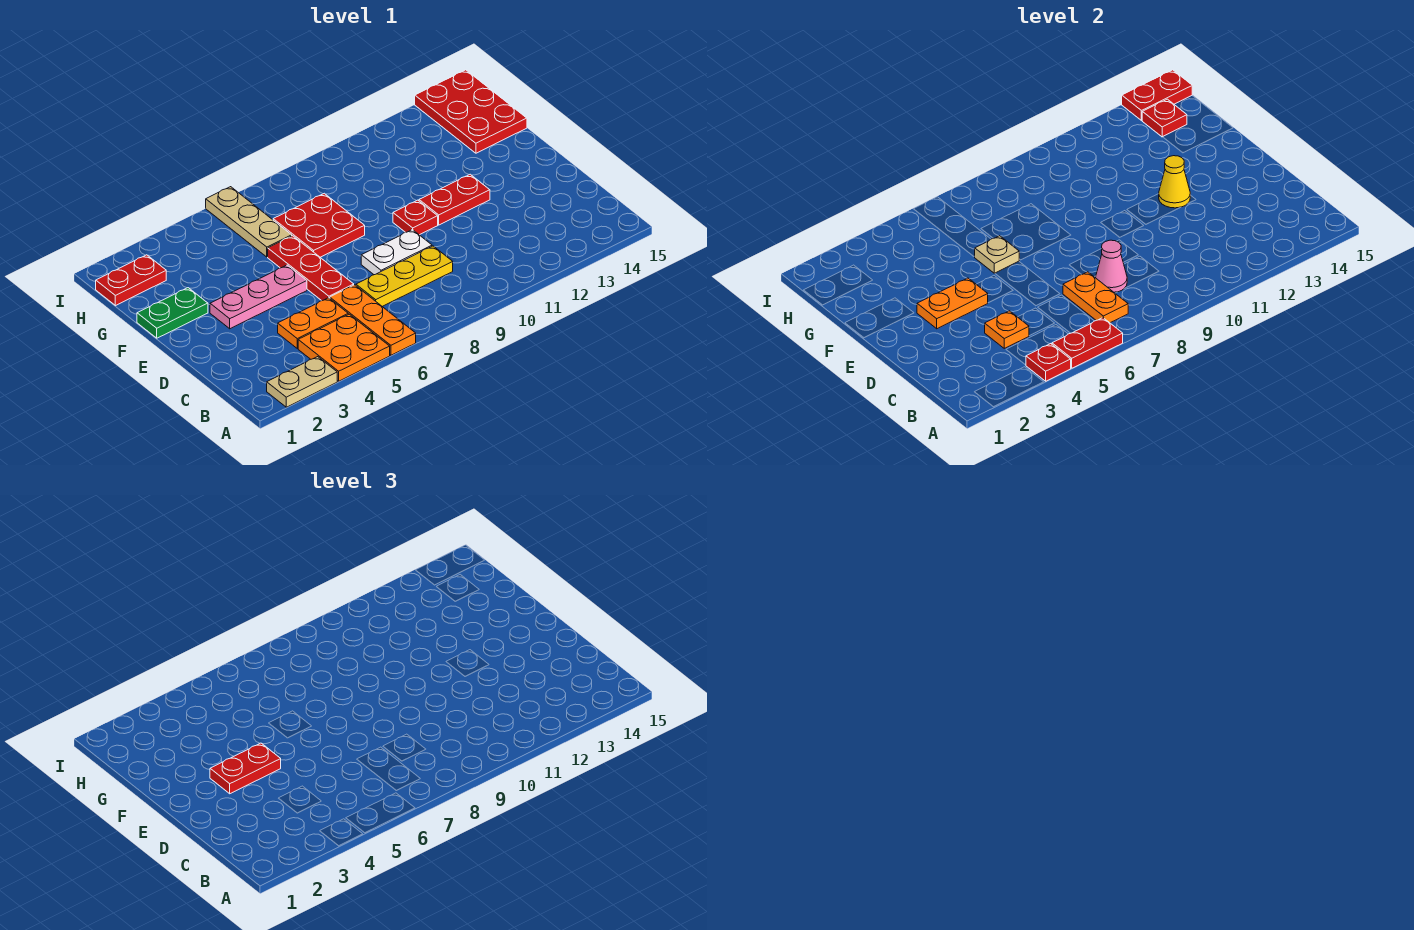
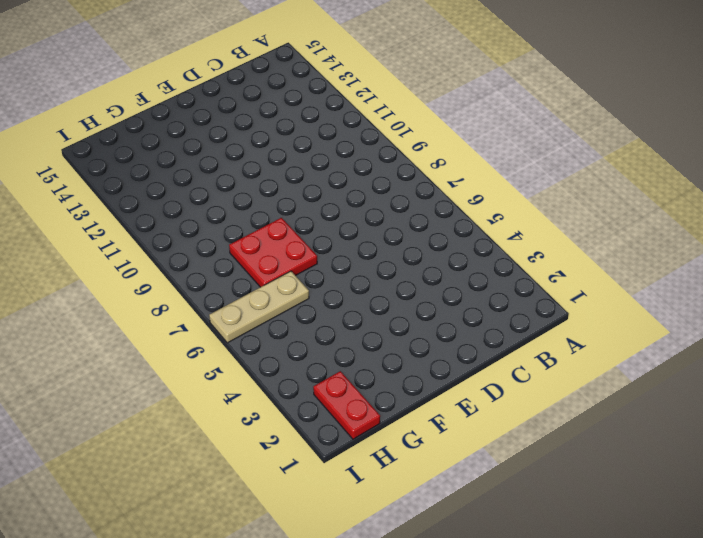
none -> tan plate A2:A3 level 1
none -> orange plate A4:B5 level 1
none -> orange plate A6:C6 level 1

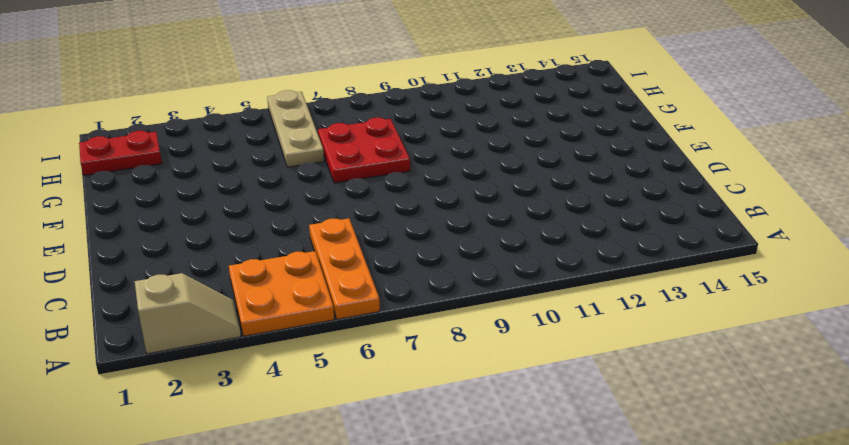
tan slope A2:A3 level 1 top 2 -> tan plate A2:A3 level 1
none -> orange plate C4:C5 level 1
none -> yellow plate C7:C9 level 1
none -> red plate D6:F6 level 1

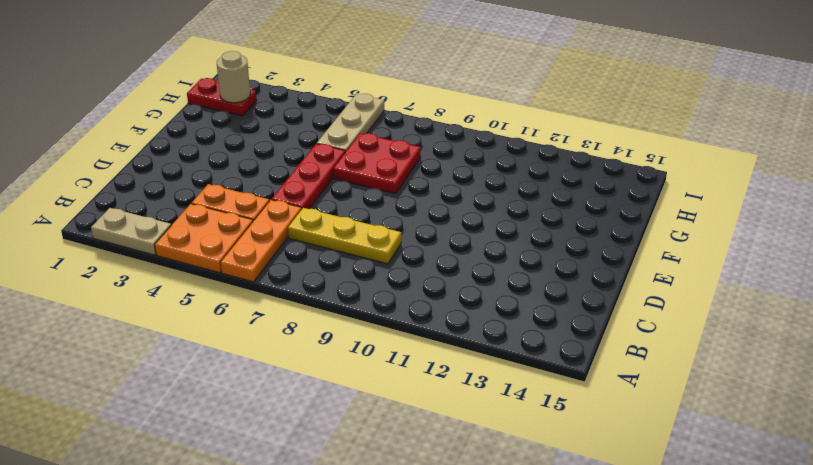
tan round brick H2 level 2 -> none
none -> white plate D8:D9 level 1
none -> pink plate E3:E5 level 1
none -> red plate E10 level 1

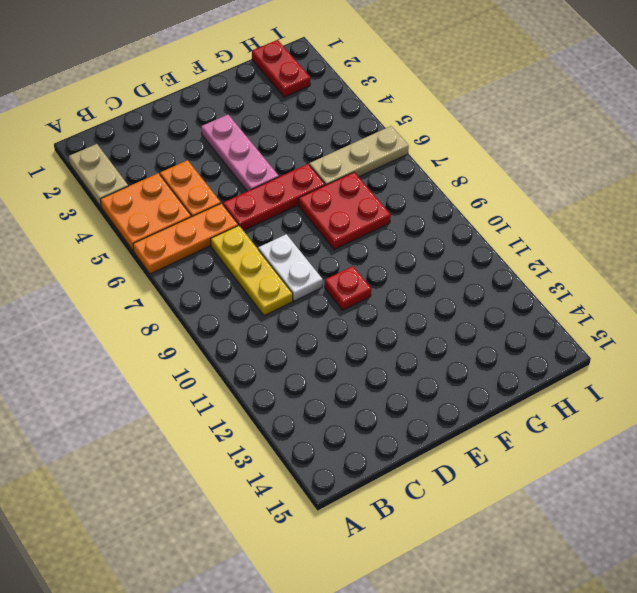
none -> red plate E11:E12 level 1
none -> green plate F1:F2 level 1
none -> red plate G14:I15 level 1

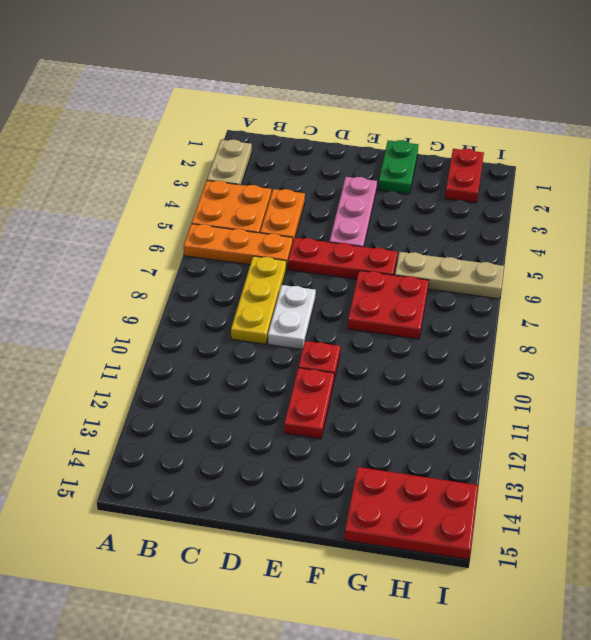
none -> red plate A4 level 2
none -> red plate A5:A6 level 2
none -> orange plate B7:C7 level 2

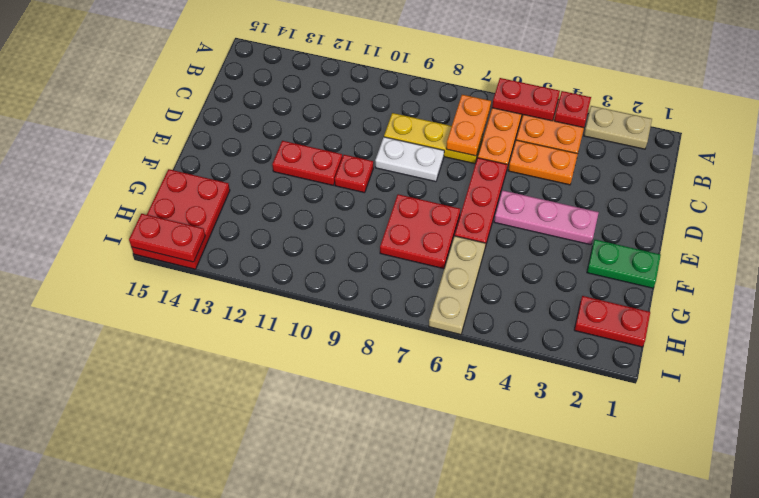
none -> orange plate C4 level 2
none -> pink cone C8 level 2
none -> orange plate E3:E4 level 2

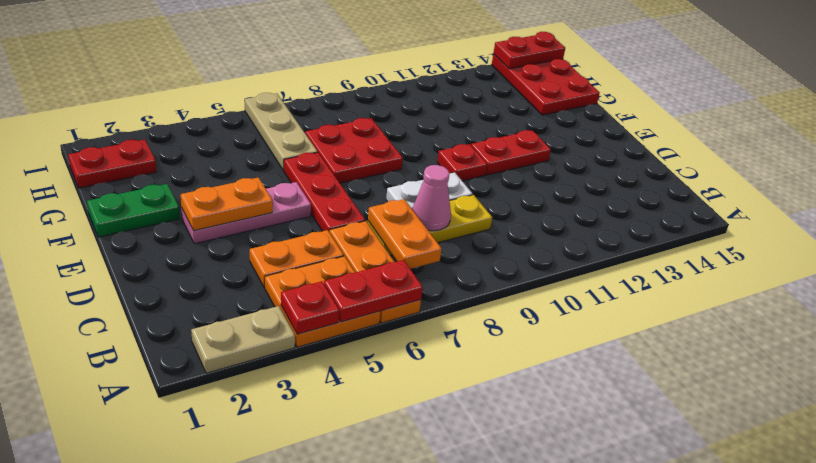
none -> orange plate C4 level 2
none -> yellow cone E12 level 2
none -> tan plate F6 level 2

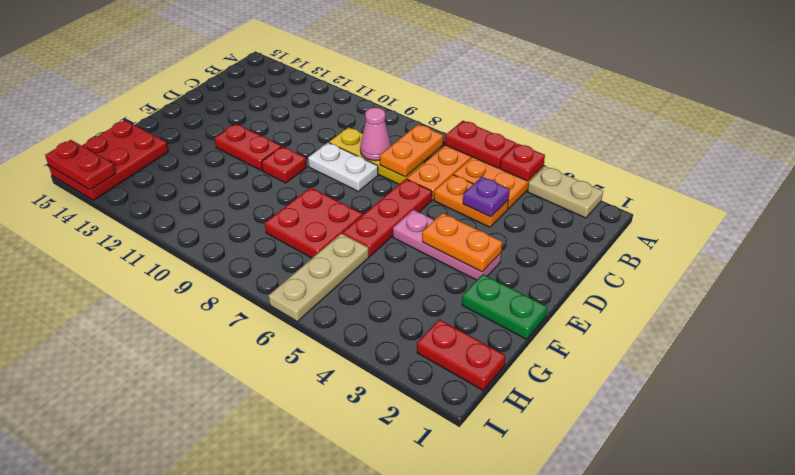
purple plate C4 level 2 -> orange plate C4 level 2
none -> yellow cone E12 level 2
none -> tan plate F6 level 2
none -> red plate H14 level 2

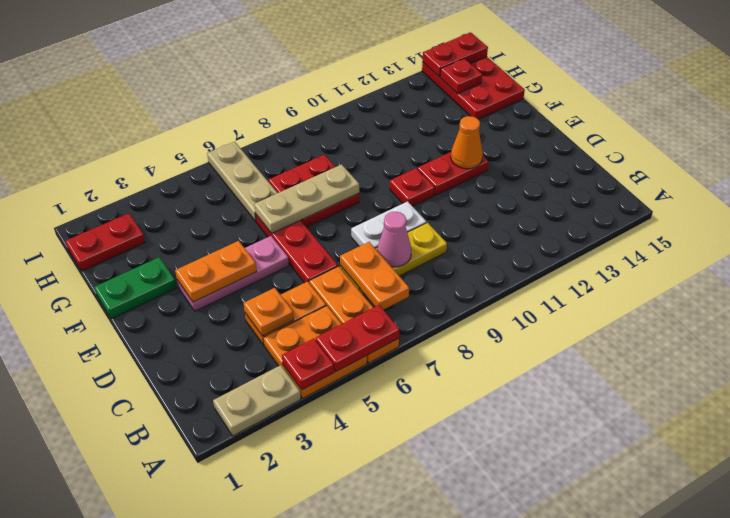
orange cone E12 level 2 -> yellow cone E12 level 2
tan plate F6:F8 level 2 -> tan plate F6 level 2
none -> red plate E3:E4 level 3

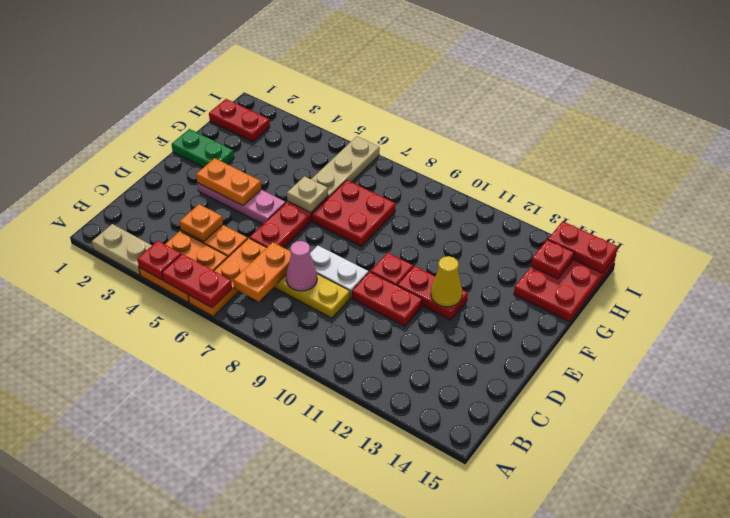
red plate D10:D11 level 1 -> red plate E3:E4 level 3

